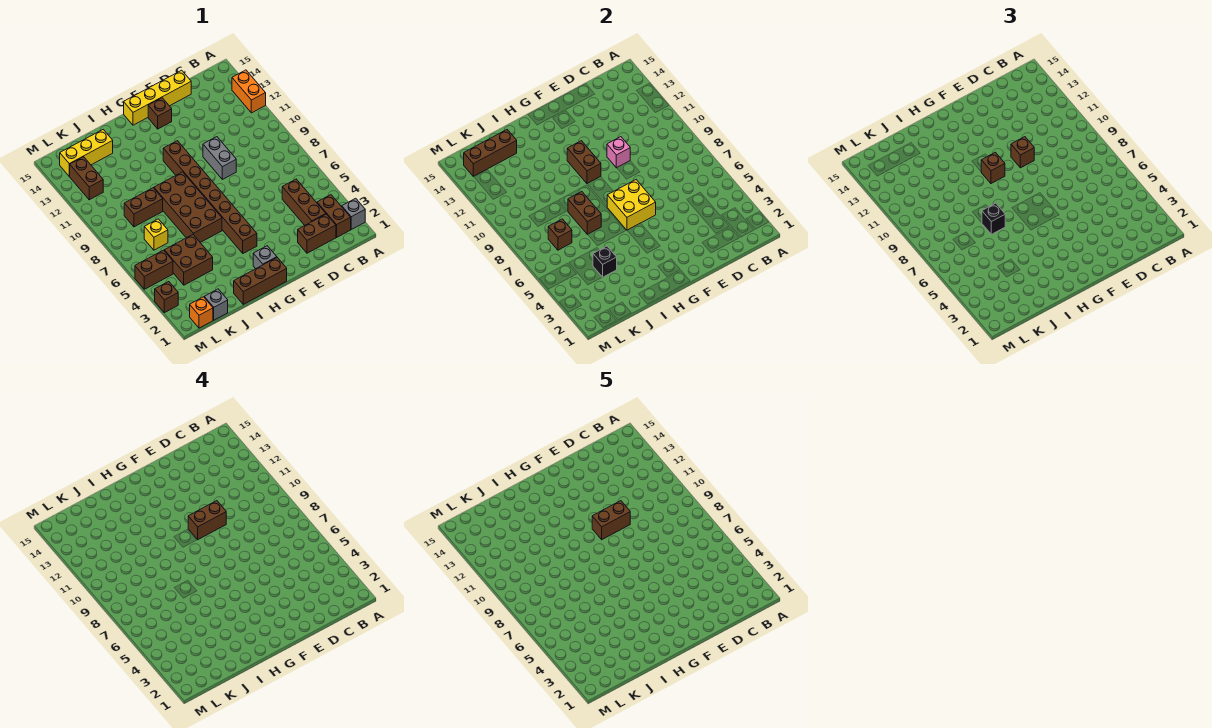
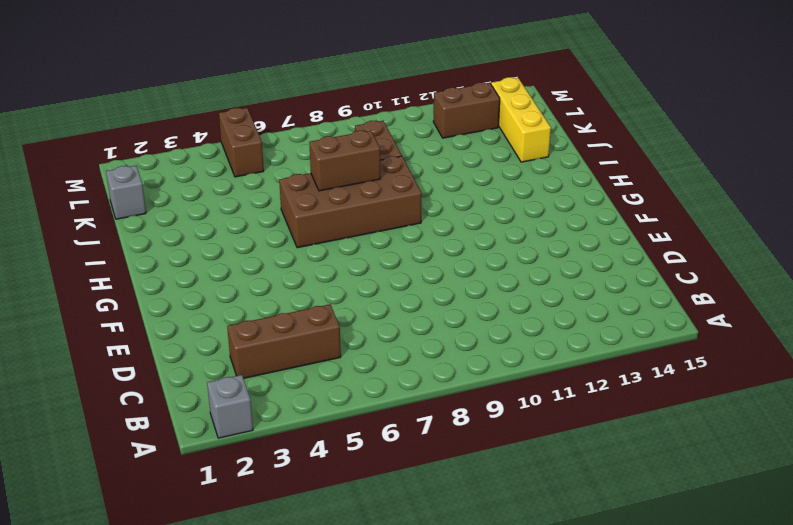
none -> orange brick A12:A13 level 1
none -> brown brick B2:B3 level 1
none -> brown brick C2:D2 level 1
none -> yellow brick D15:G15 level 1

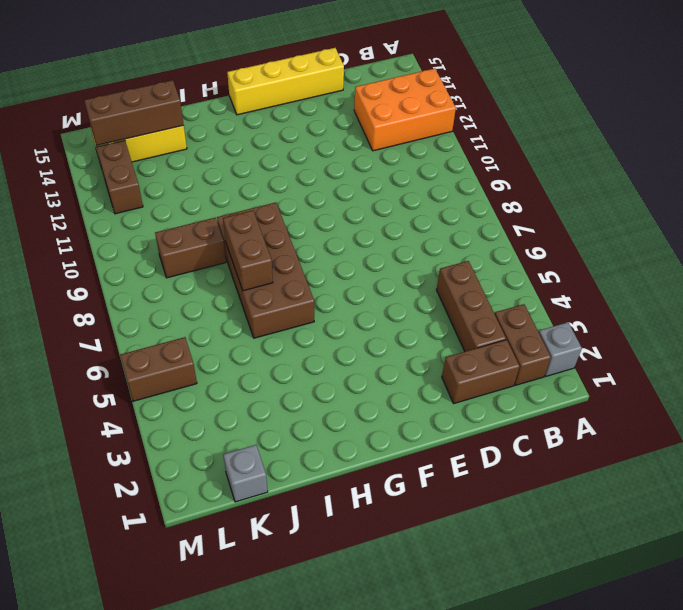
orange brick A12:C13 level 1 -> orange brick A12:A13 level 1
none -> grey brick E9:E10 level 1
none -> brown brick F14 level 1
none -> brown brick G1:I1 level 1
none -> grey brick G2 level 1

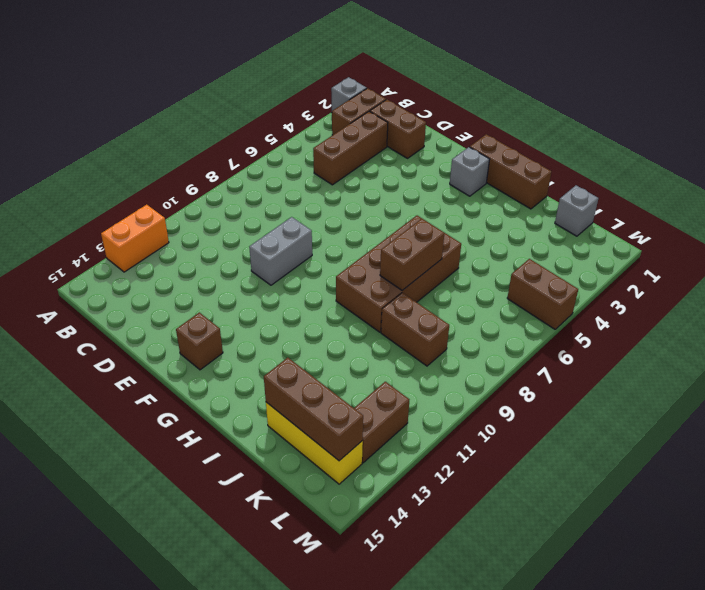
none -> yellow brick D15:G15 level 1
none -> brown brick G4:G11 level 1
none -> brown brick J4:K5 level 1
none -> yellow brick K7 level 1

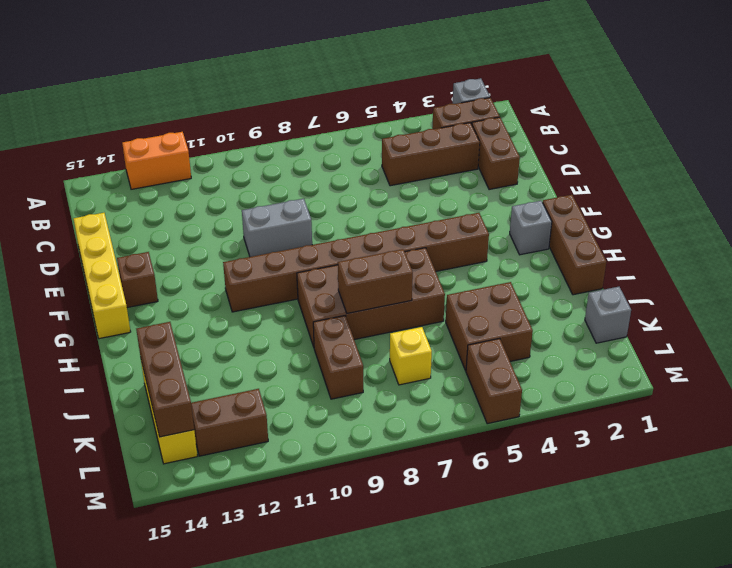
none -> orange brick L1 level 1
none -> brown brick M3 level 1
none -> pink brick E10 level 2
none -> yellow brick F6:G7 level 2

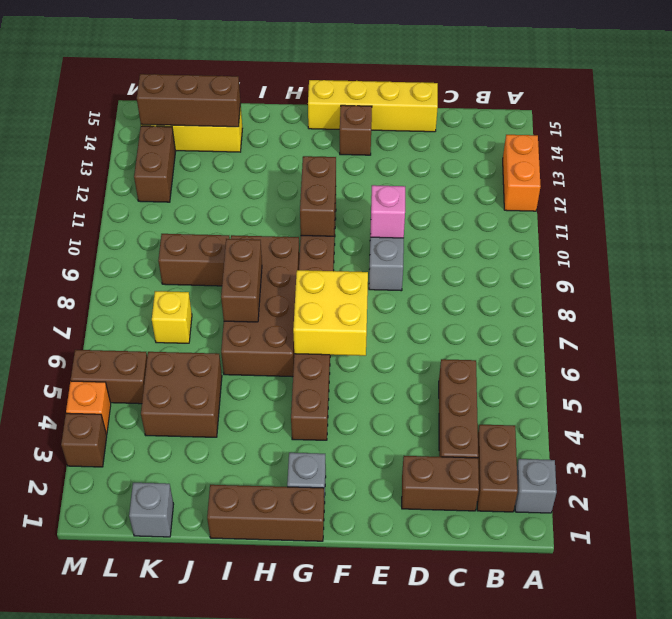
orange brick M4 level 1 -> orange brick L1 level 1
none -> black brick J4 level 2
none -> brown brick K7 level 2
none -> brown brick E10 level 3
none -> brown brick G10 level 3

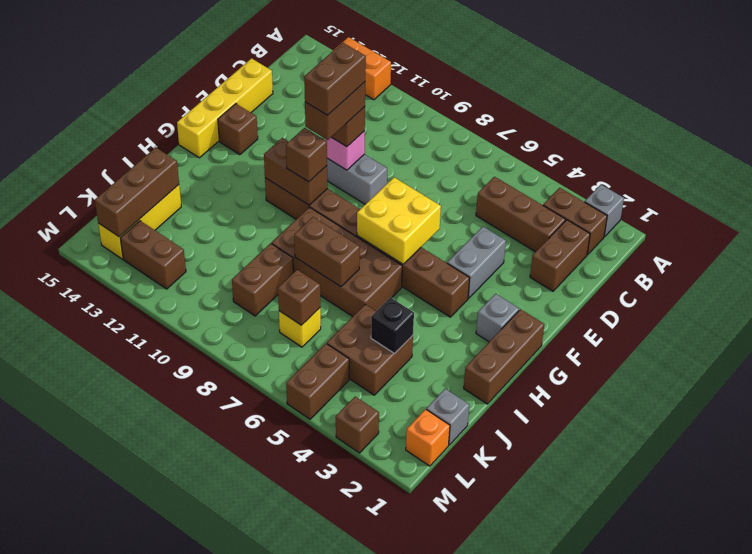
grey brick E4:F4 level 1 -> none
none -> black brick I7 level 3

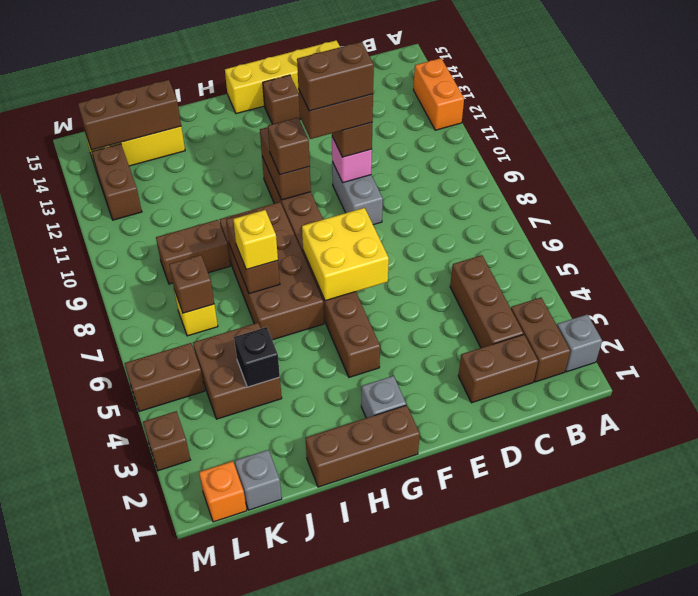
yellow brick I7 level 3 -> black brick I7 level 3

